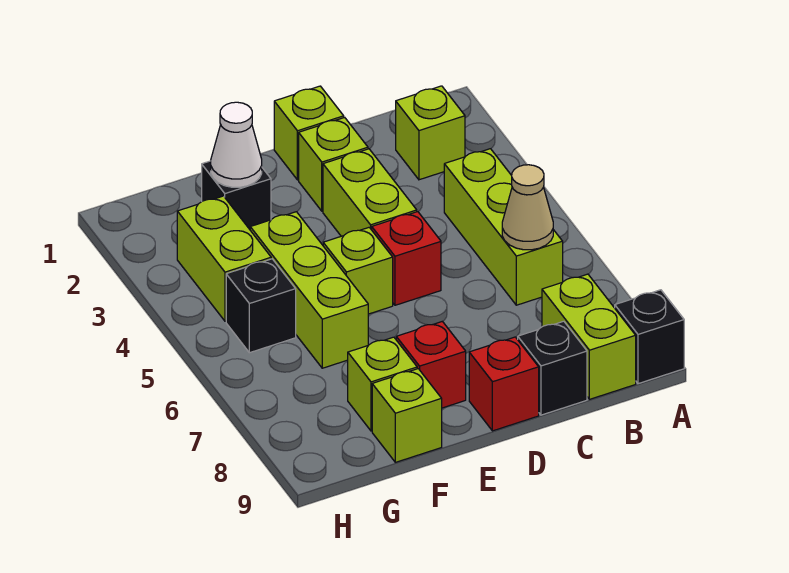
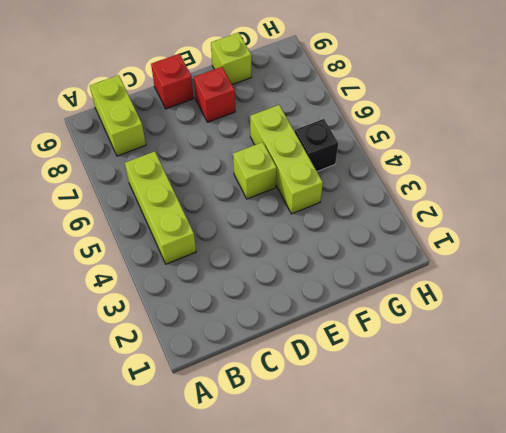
none -> black brick A9 level 1
none -> lime brick B2 level 1
none -> black brick C9 level 1

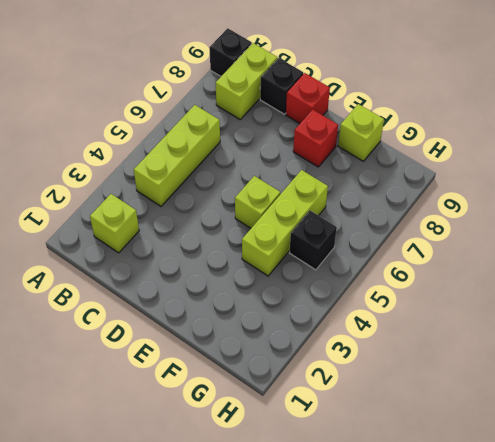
none -> lime brick D1 level 1
none -> lime brick D2 level 1
none -> lime brick D3:D4 level 1

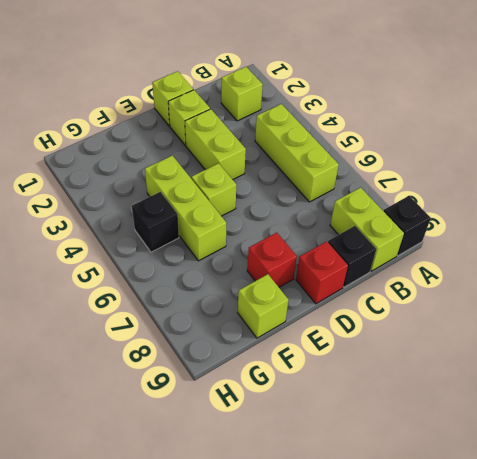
none -> red brick D5 level 1
none -> black brick F2 level 1
none -> lime brick F8 level 1

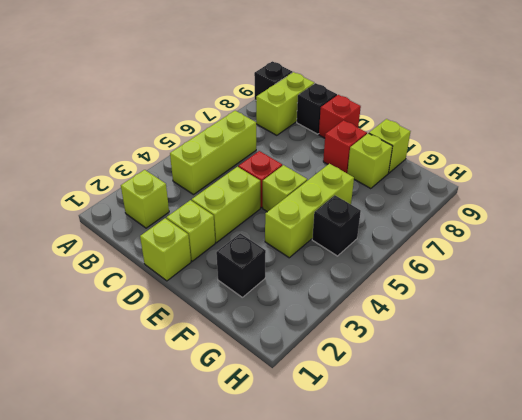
none -> lime brick G3:G4 level 1
none -> tan cone B6 level 2
none -> white cone F2 level 2

